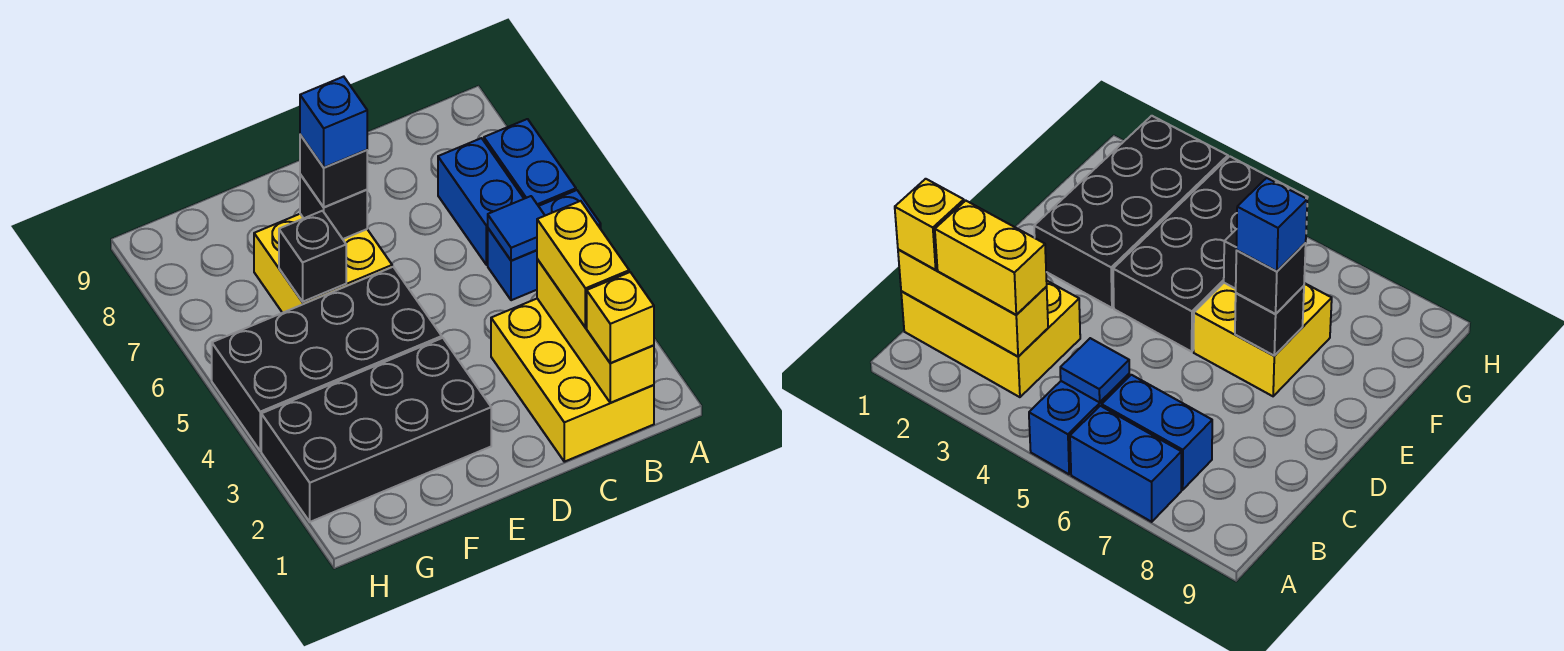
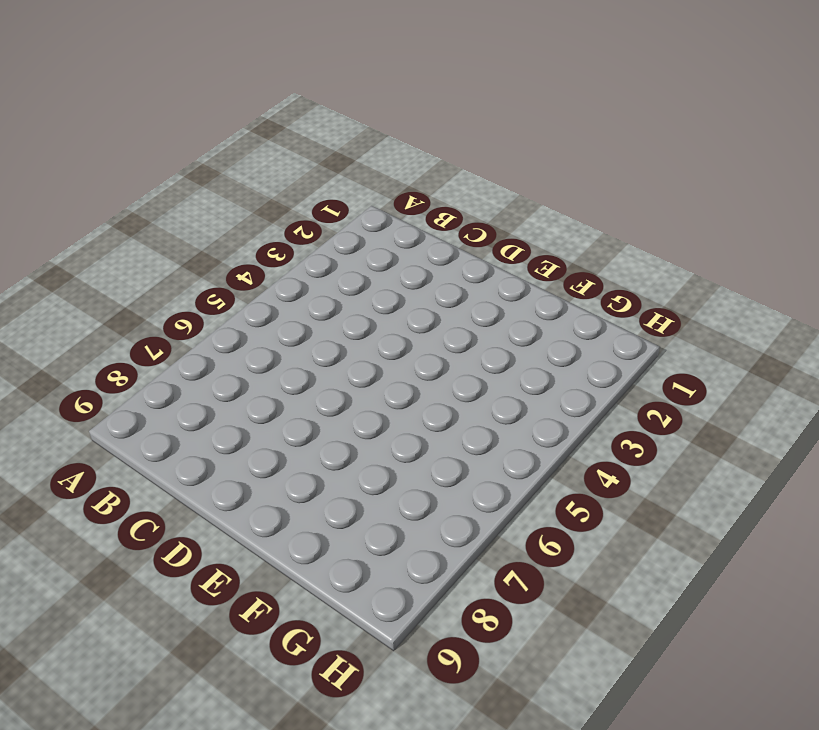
none -> blue brick A5:B5 level 1
none -> blue brick A6:A7 level 1
none -> yellow brick B1:C3 level 1

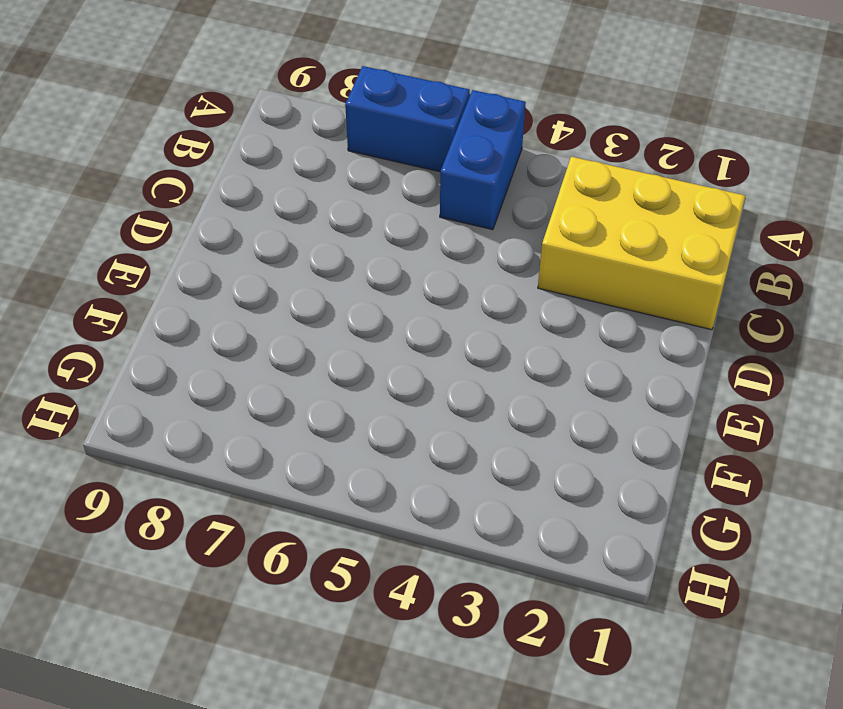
none -> blue brick B6:B7 level 1
none -> black brick E2:H3 level 1
none -> black brick E4:H5 level 1

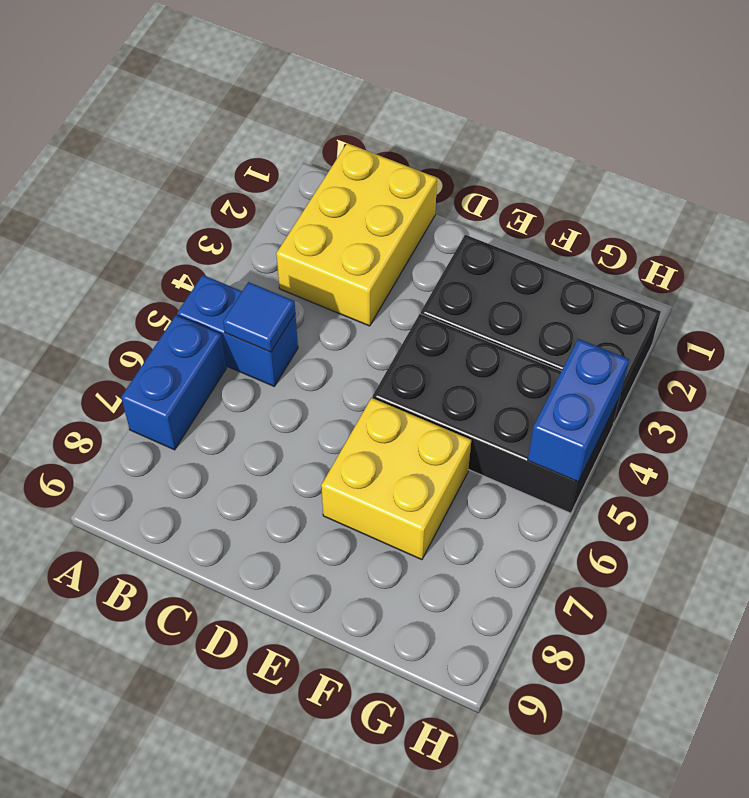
blue brick H4:H5 level 2 -> blue brick B6:B7 level 1
none -> yellow brick B1:B3 level 2
none -> black brick E7 level 2
none -> black brick F6 level 2

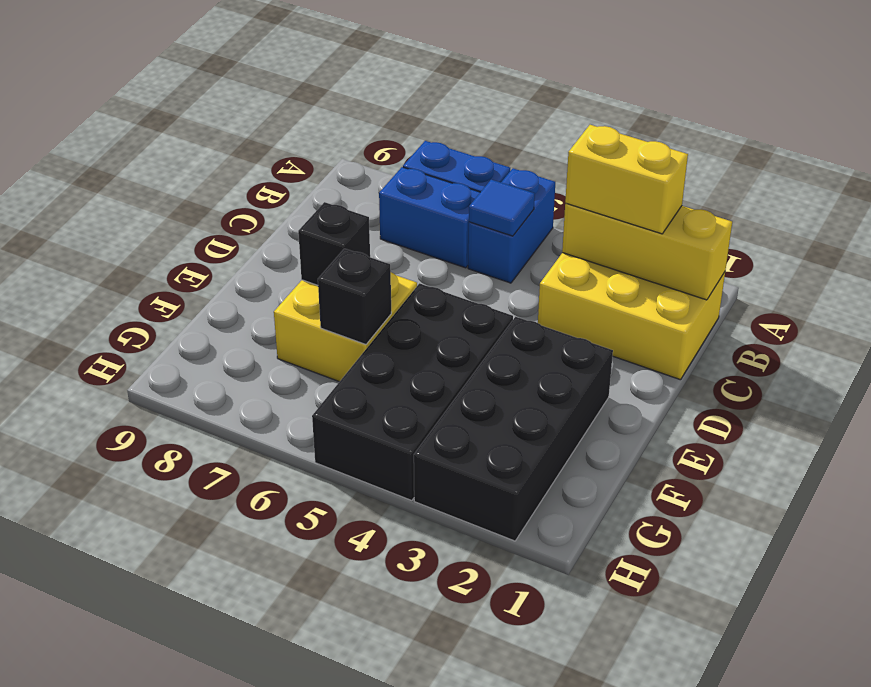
none -> yellow brick B1 level 3
none -> black brick E7 level 3
none -> blue brick E7 level 4

